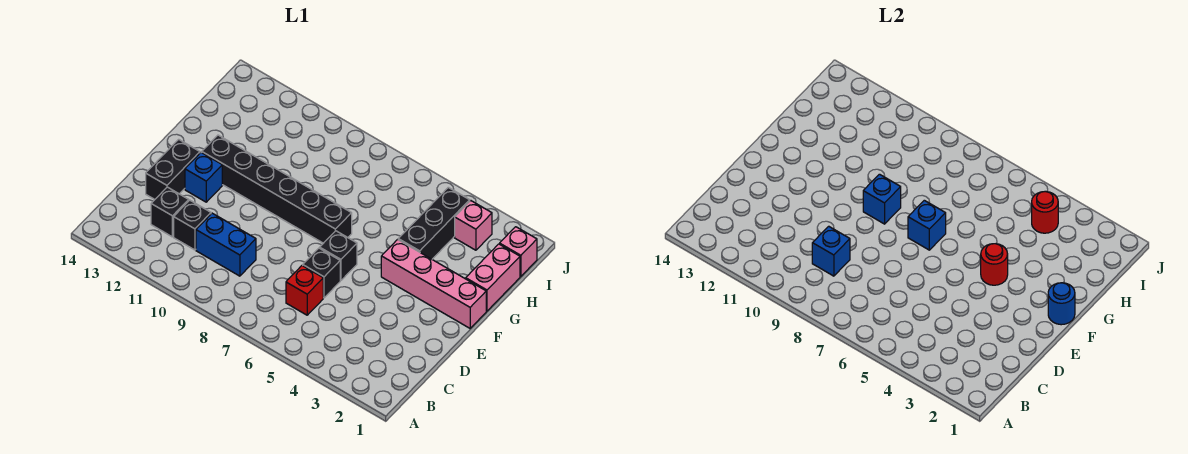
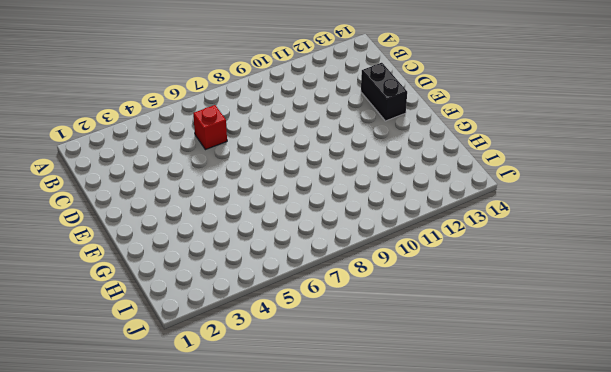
none -> blue brick C9:C10 level 1
none -> black brick C11 level 1
none -> black brick C12 level 1

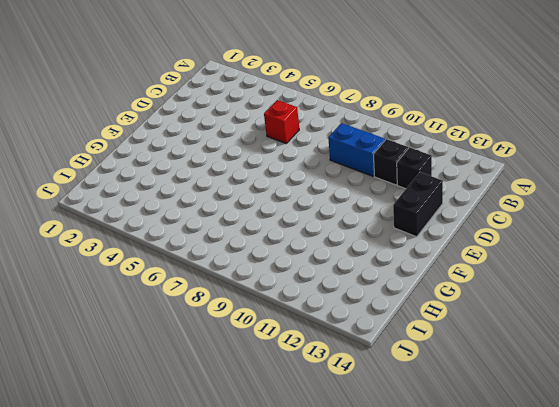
none -> black brick D6 level 1
none -> black brick E6 level 1
none -> blue brick E12 level 1

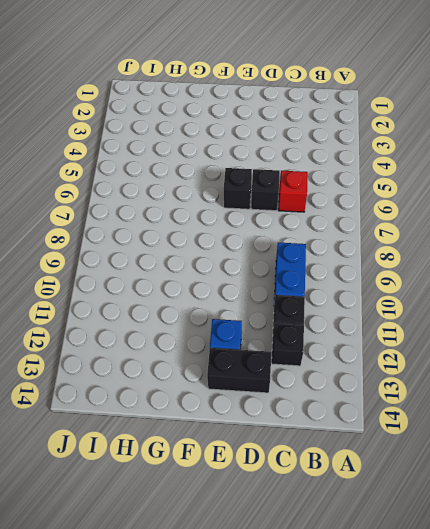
none -> pink brick F1:F4 level 1
none -> black brick F7:F12 level 1
none -> pink brick G1:H1 level 1

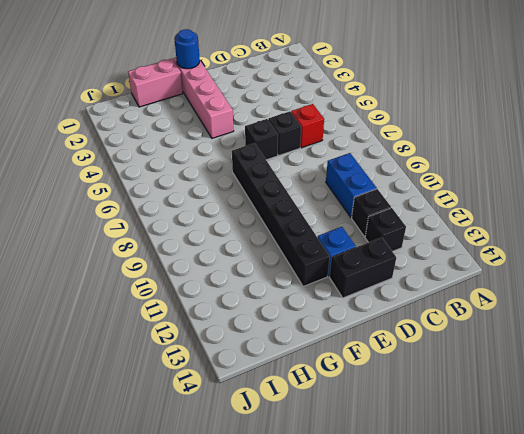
none -> black brick G4:I4 level 1
none -> pink brick I1 level 1
none -> pink brick I3 level 1

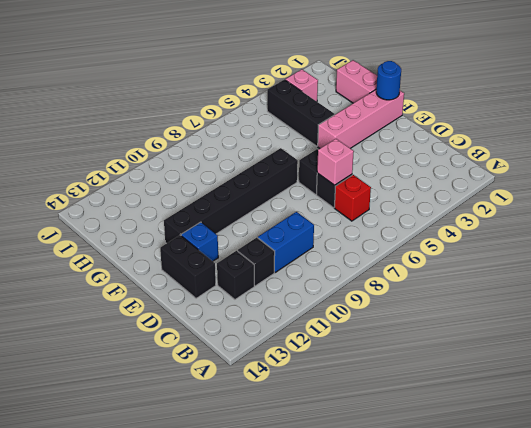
pink brick D6 level 2 -> pink brick I1 level 1
none -> blue brick C9 level 2
none -> red round brick F4 level 2
none -> blue brick F7 level 2

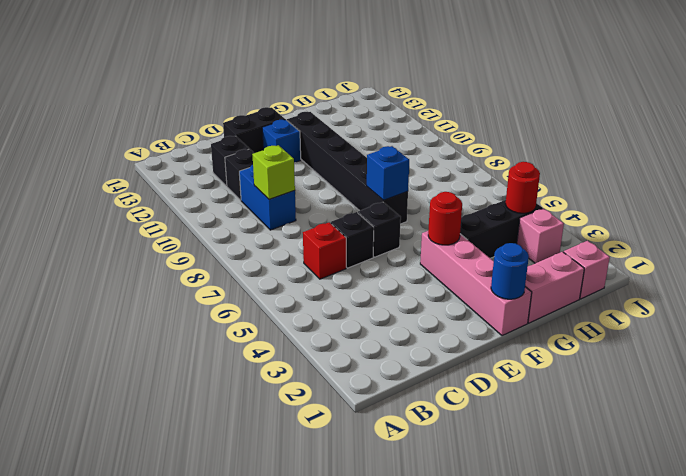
lime brick C9 level 2 -> blue brick C9 level 2
none -> blue brick F9 level 2

